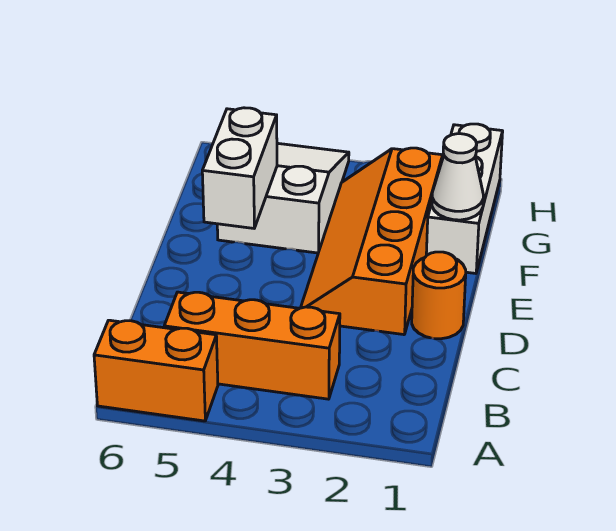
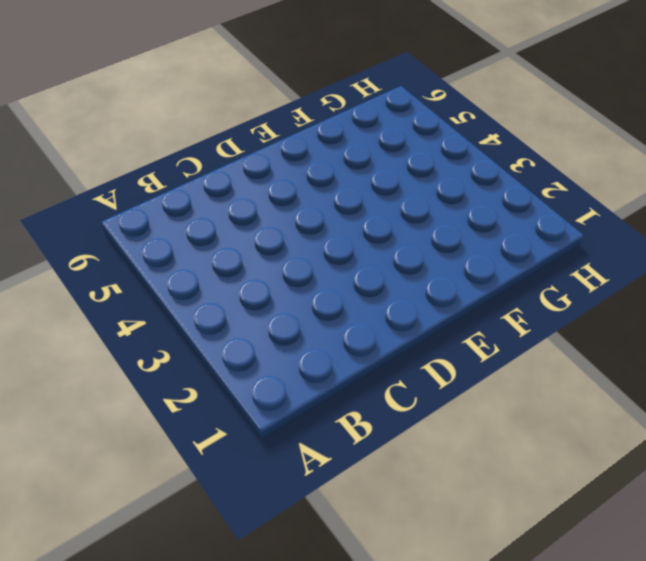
none -> orange brick A5:A6 level 1
none -> orange brick B3:B5 level 1

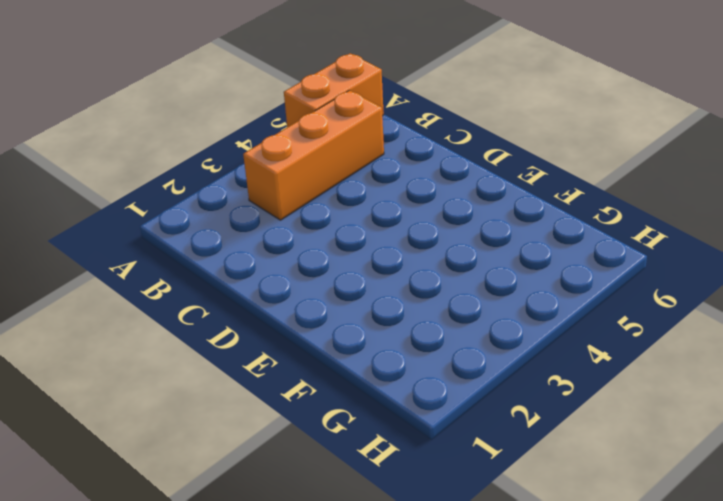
none -> orange round brick D1 level 1
none -> orange slope D2:G3 level 1 top 2

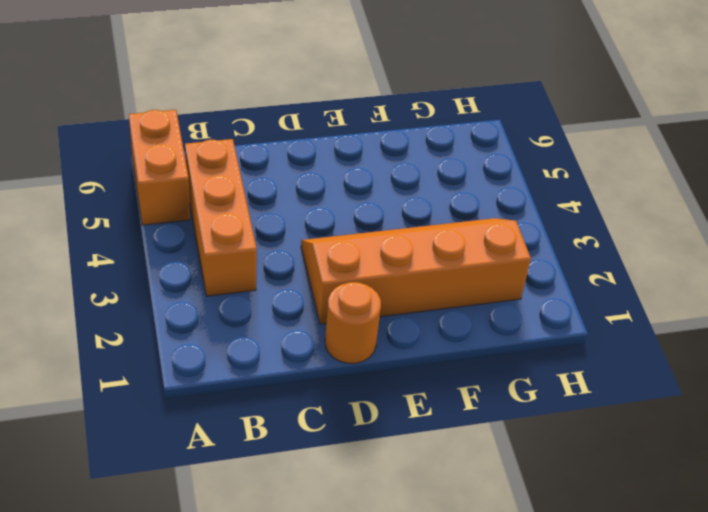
none -> white brick F1:H1 level 1
none -> white slope F4:H5 level 1 top F

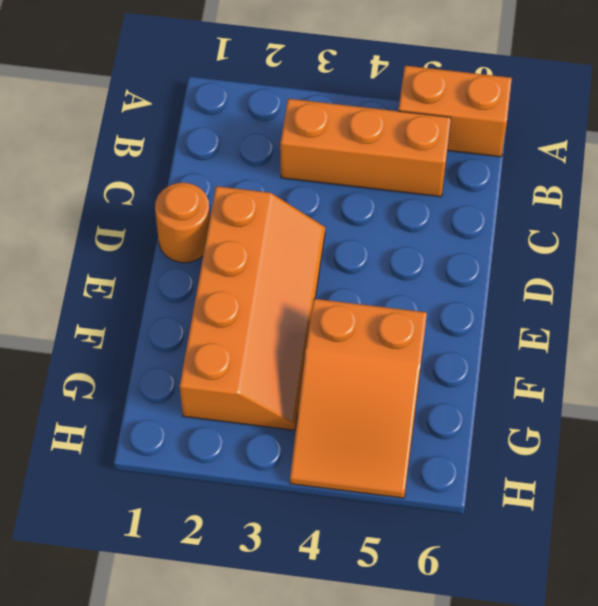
orange slope F4:H5 level 1 top F -> white slope F4:H5 level 1 top F
none -> white brick F1:H1 level 1
none -> white brick E5:F5 level 2

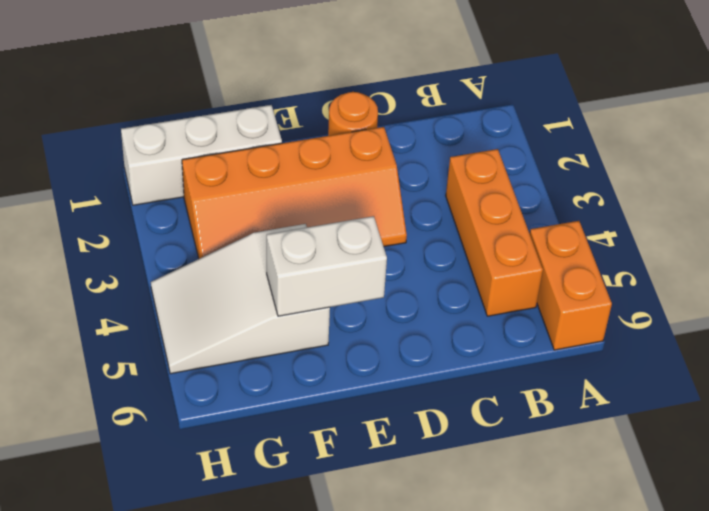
none -> white cone F1 level 2

